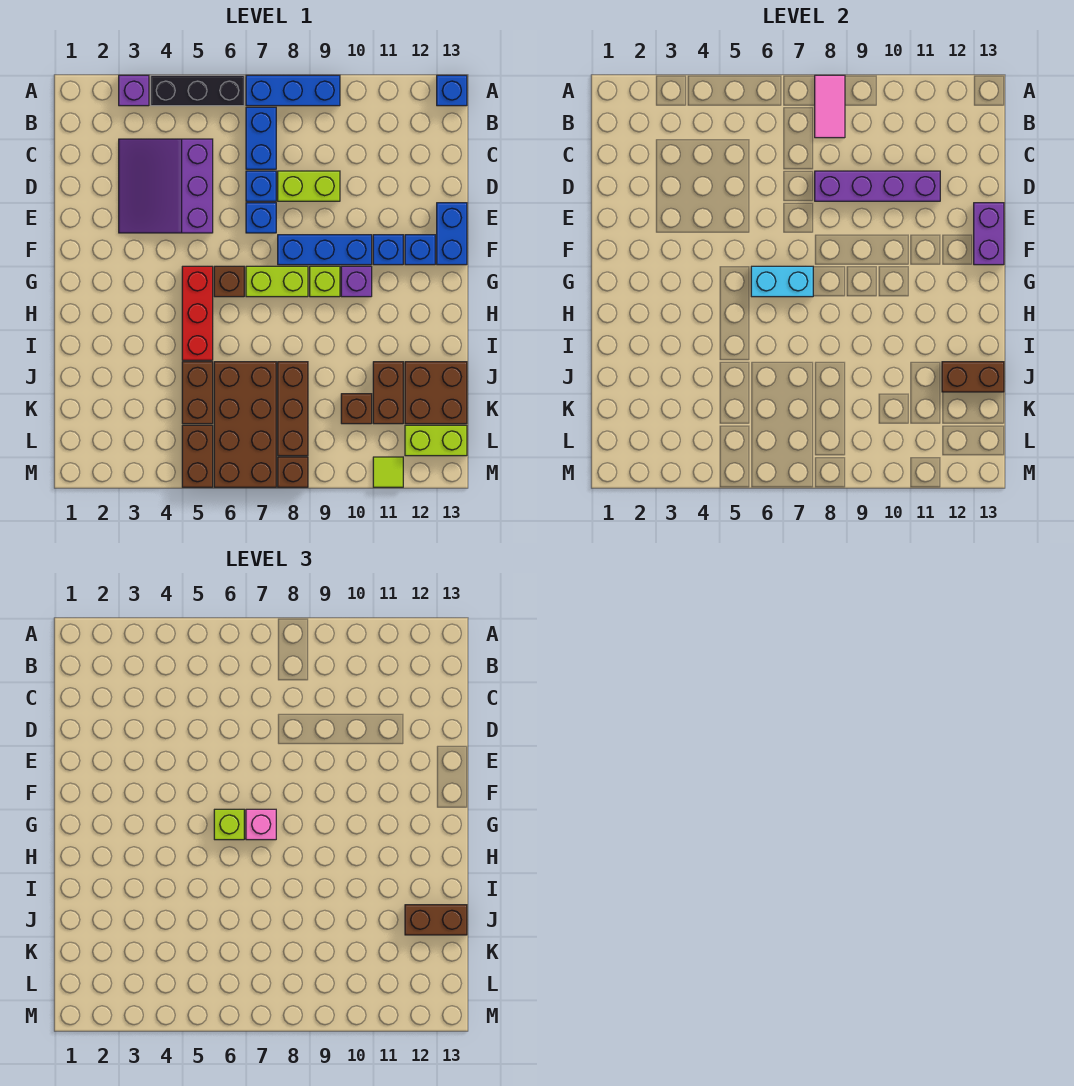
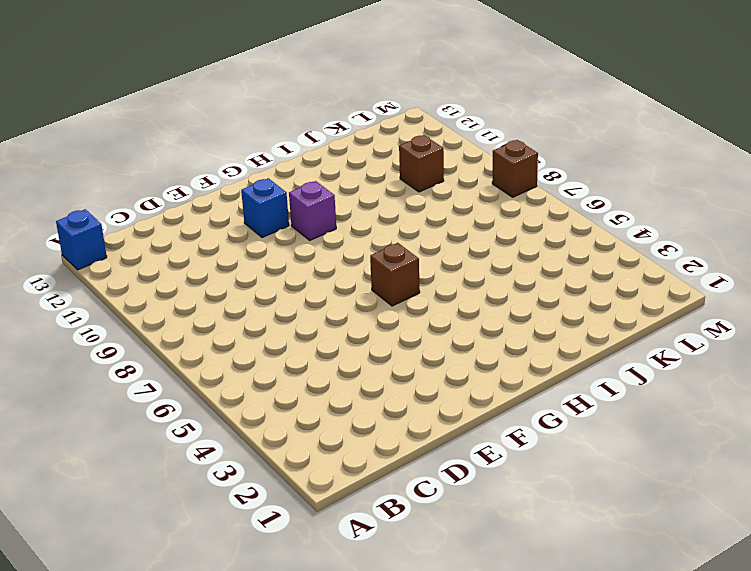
none -> purple brick A3 level 1
none -> black brick A4:A6 level 1
none -> blue brick A7:A9 level 1
none -> blue brick B7:C7 level 1

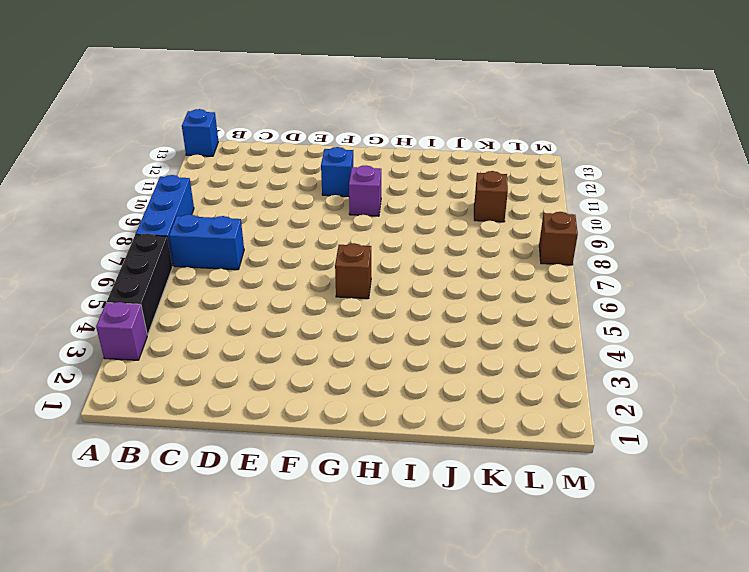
none -> purple slope C3:E5 level 1 top 5
none -> blue brick D7 level 1
none -> lime brick D8:D9 level 1
none -> blue brick E7 level 1

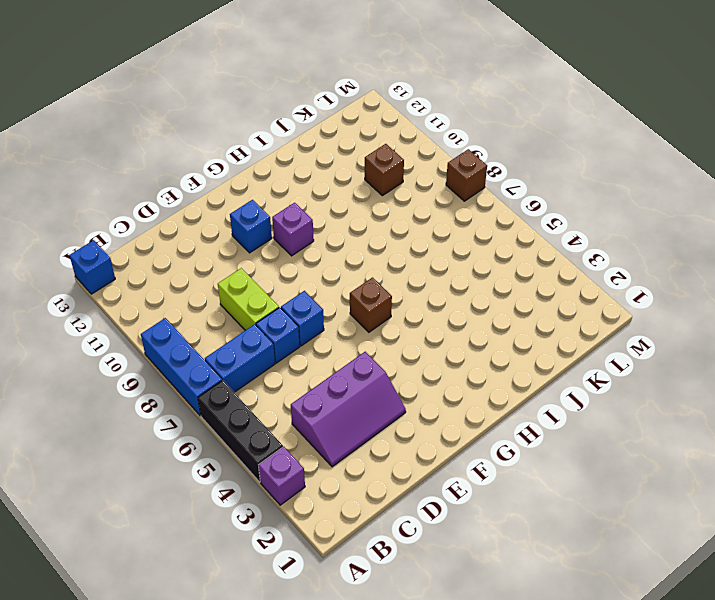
purple slope C3:E4 level 1 top 4 -> purple slope C3:E5 level 1 top 5
none -> blue brick E13:F13 level 1
none -> blue brick F8:F10 level 1
none -> blue brick F12 level 1
none -> red brick G5:I5 level 1

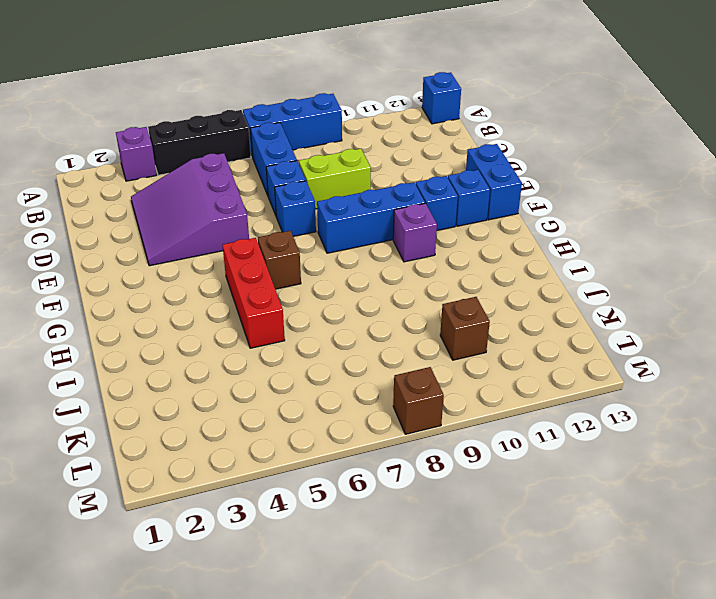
none -> lime brick G7:G8 level 1
none -> lime brick G9 level 1
none -> brown brick J5:K5 level 1
none -> brown brick J6:M7 level 1

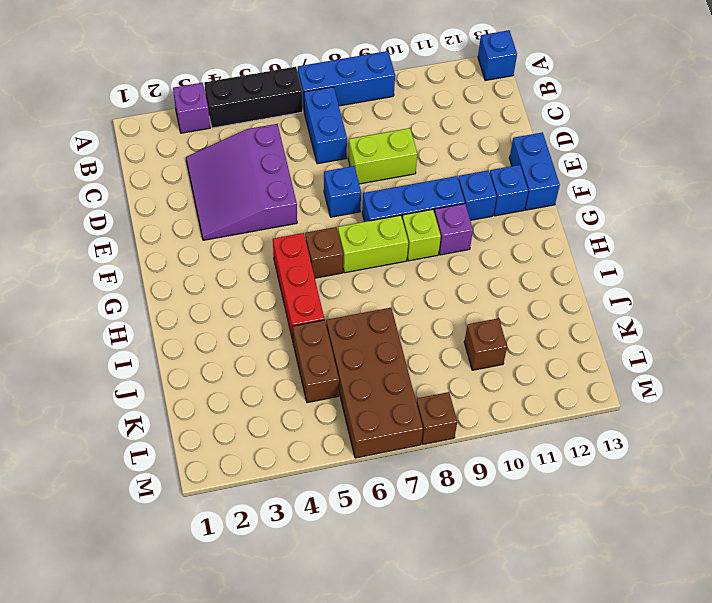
none -> blue brick D7 level 1
none -> brown brick J8:L8 level 1
none -> brown brick J11:K11 level 1
none -> brown brick J12:K13 level 1

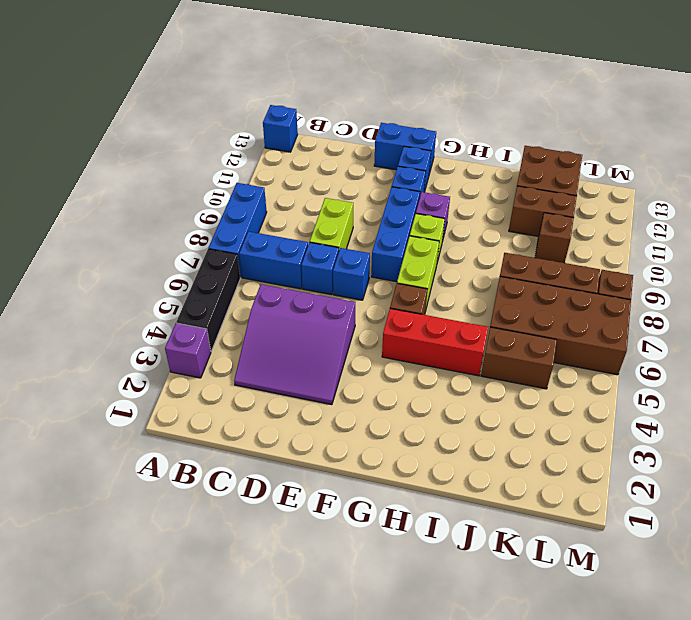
none -> brown brick L5:M5 level 1
none -> lime brick L12:L13 level 1
none -> lime tile M11 level 1
none -> pink tile A8:B8 level 2

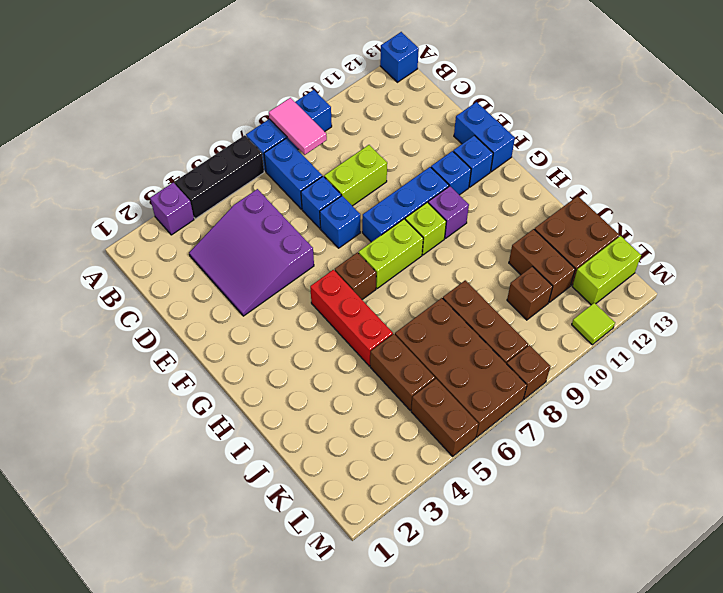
none -> purple brick D8:D11 level 2
none -> purple brick E13:F13 level 2
none -> cyan brick G6:G7 level 2
none -> brown brick J12:J13 level 2

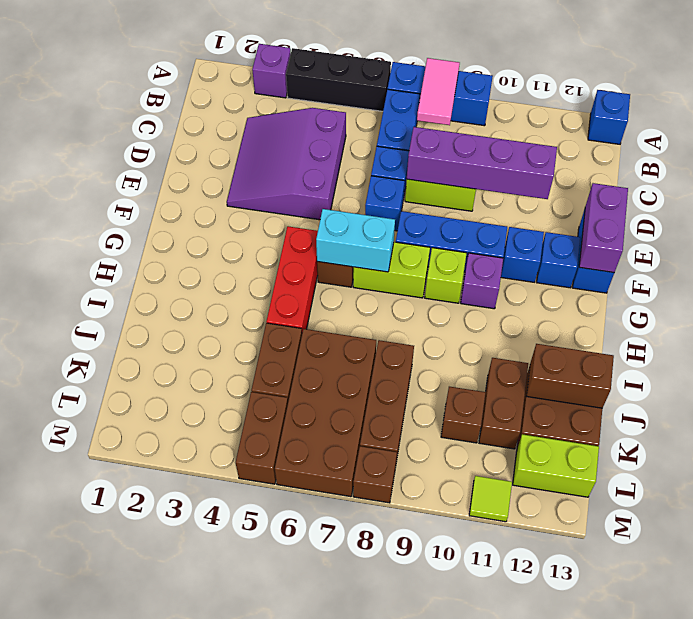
none -> lime brick G6 level 3
none -> pink brick G7 level 3
none -> brown brick J12:J13 level 3

